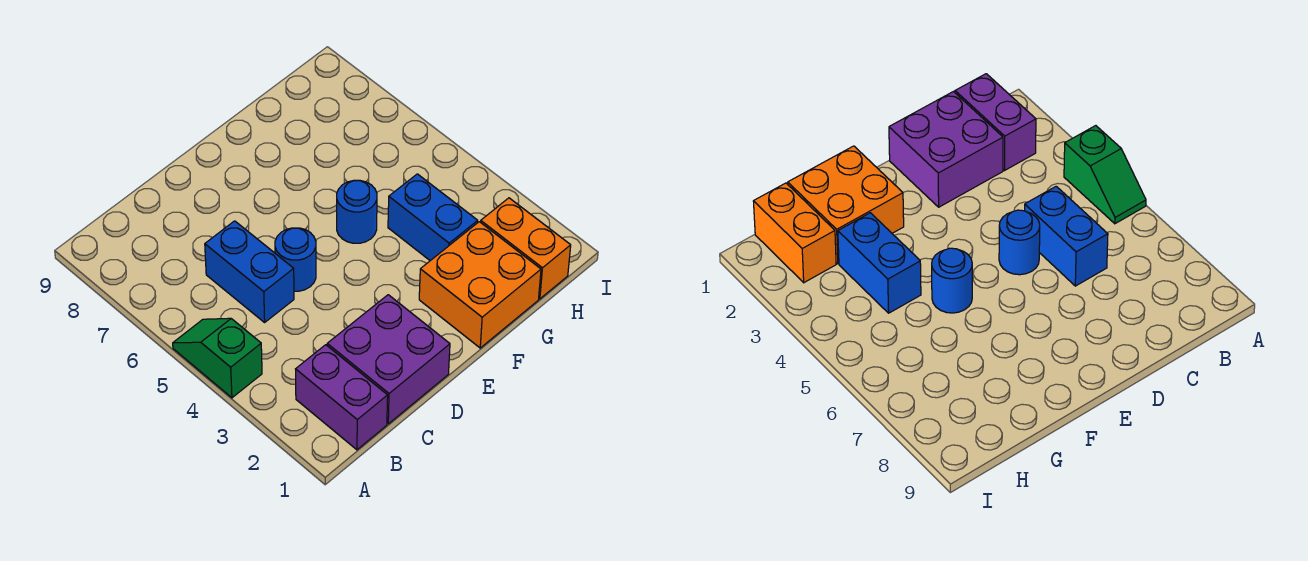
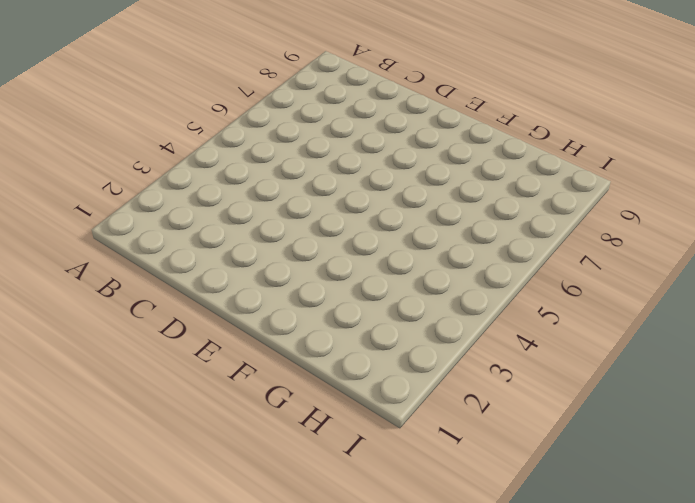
none -> green slope A4:A5 level 1 top 4
none -> purple brick B1:B2 level 1

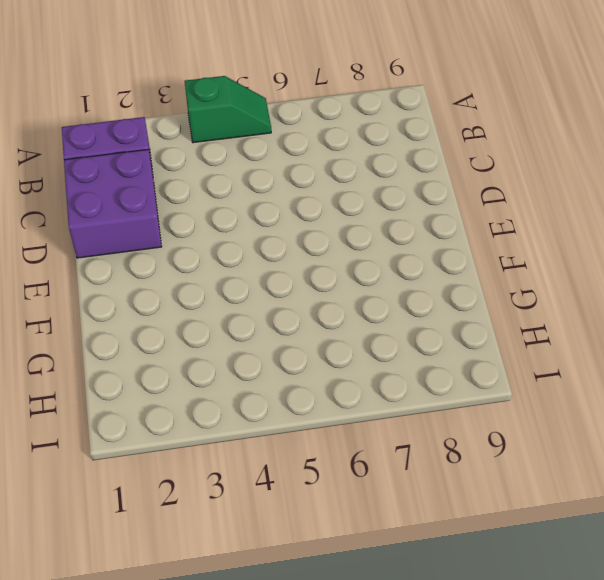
none -> blue brick C5:C6 level 1
none -> blue round brick D5 level 1

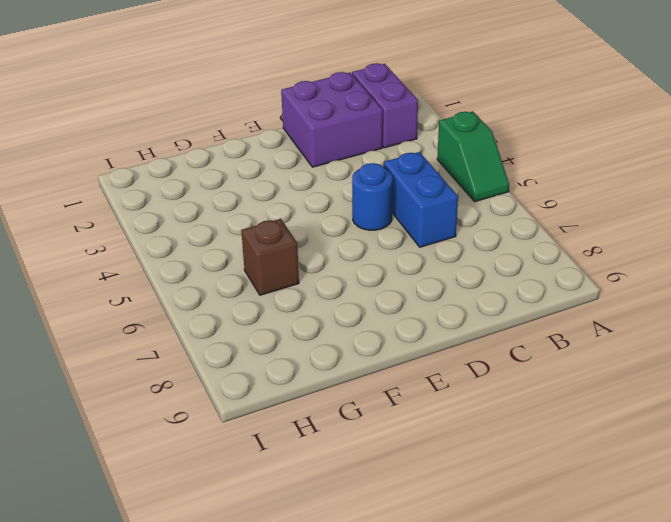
brown brick G6 level 1 -> none
none -> orange brick F1:G2 level 1
none -> blue round brick F5 level 1

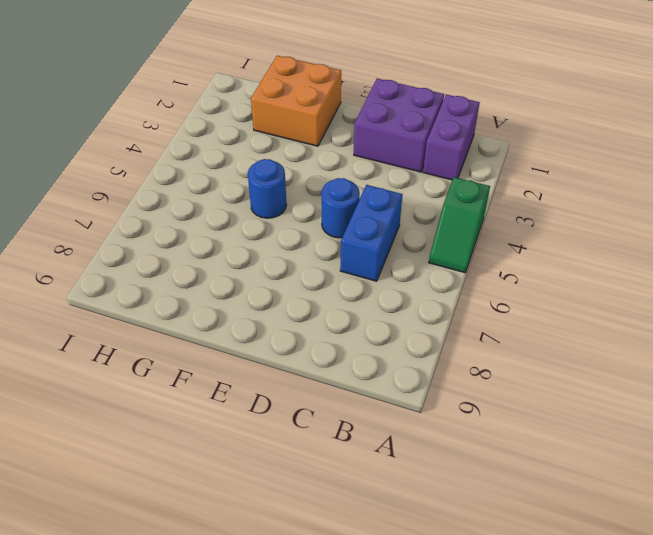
none -> blue brick G3:G4 level 1
none -> orange brick H1:H2 level 1

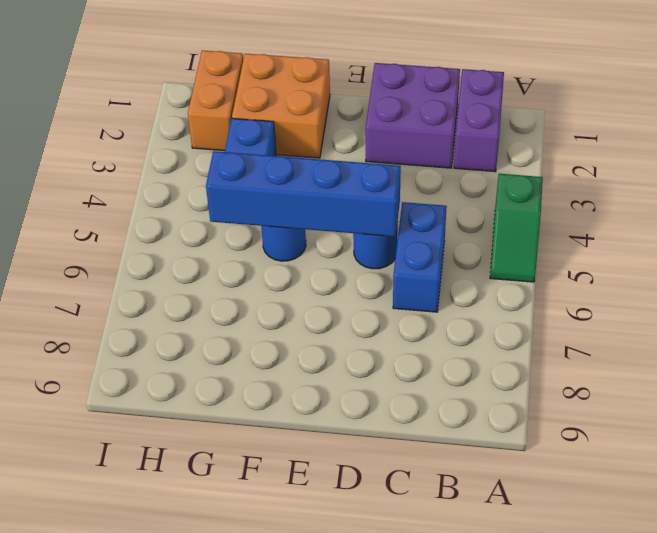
blue brick D5:G5 level 2 -> none

